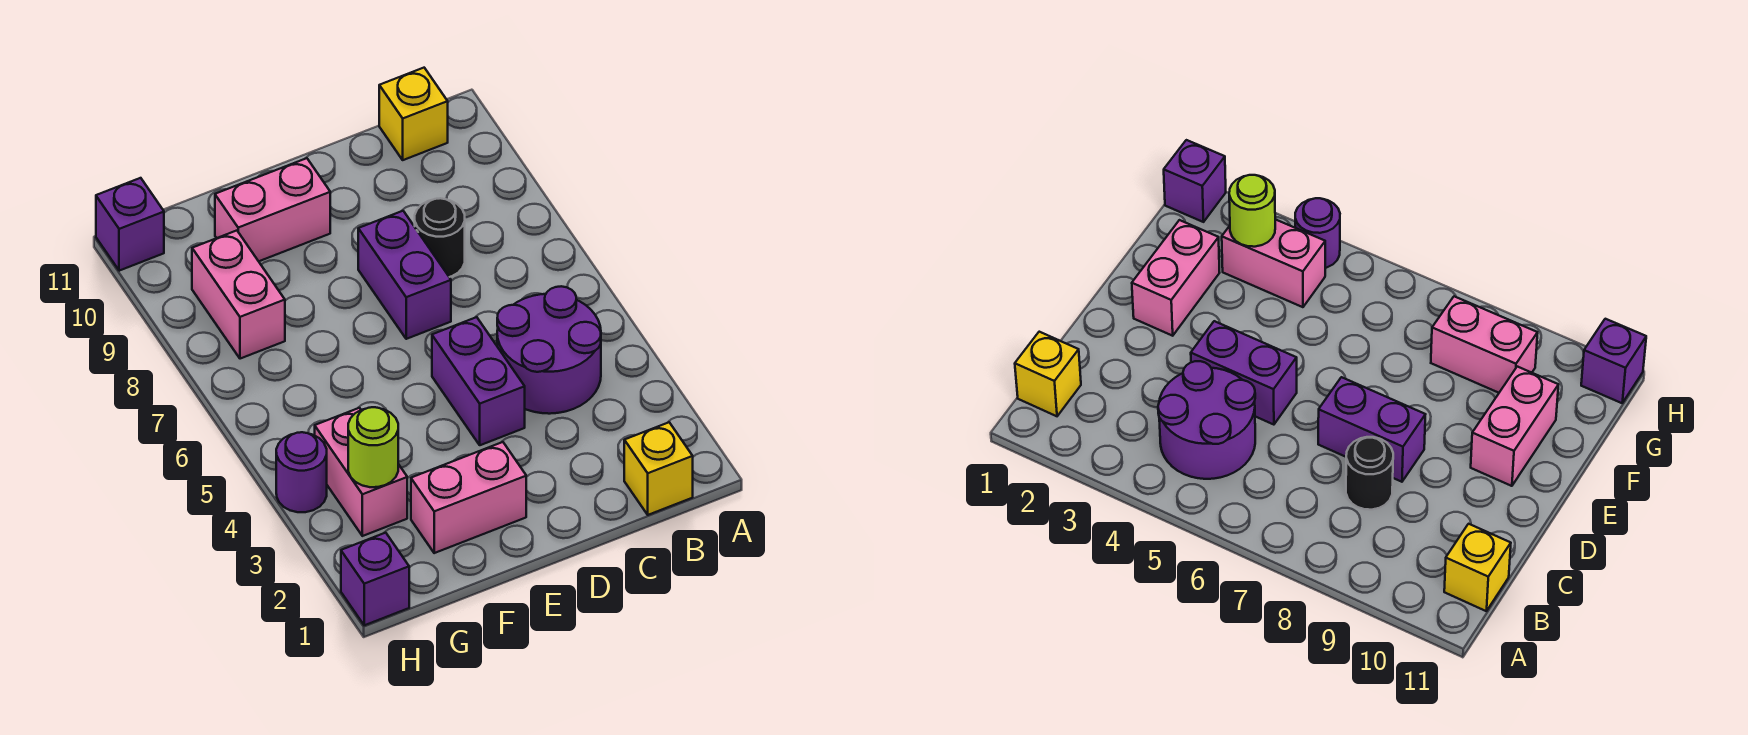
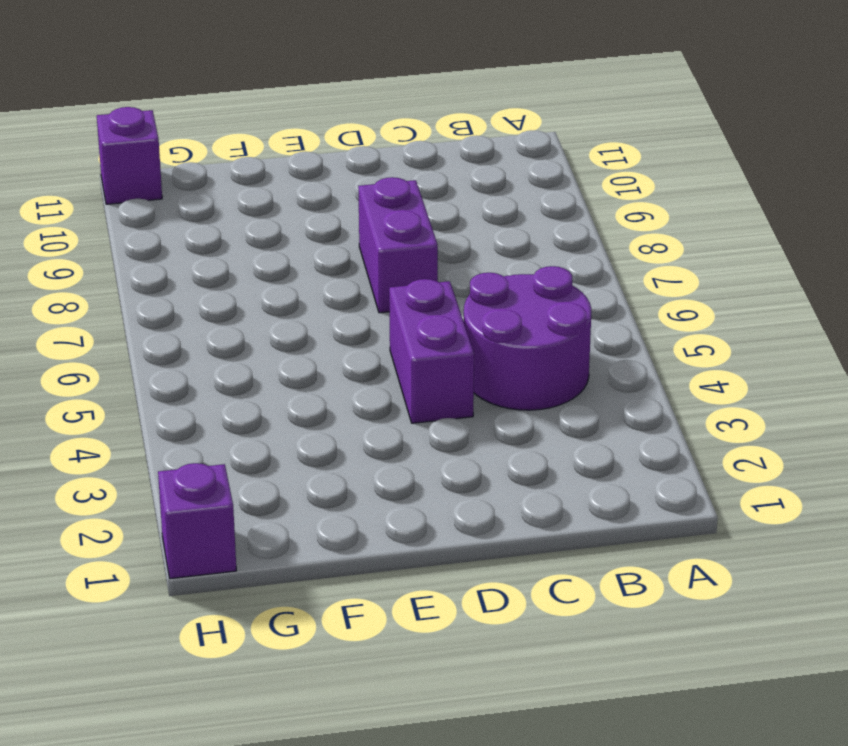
none -> yellow brick B1 level 1
none -> yellow brick B11 level 1
none -> black round brick C8 level 1

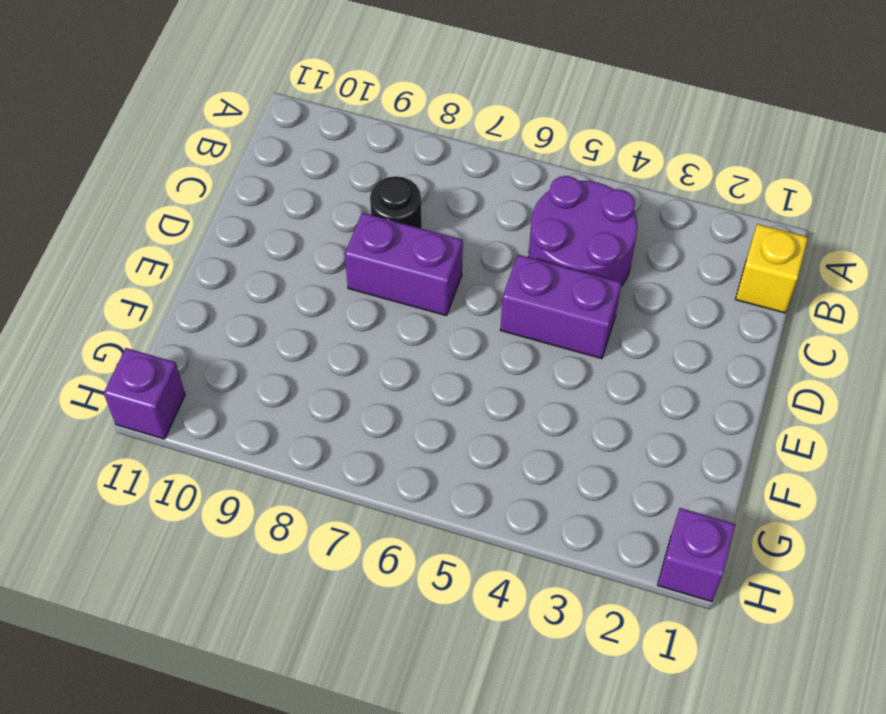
none -> yellow brick B11 level 1
none -> pink brick E2:F2 level 1
none -> pink brick E10:F10 level 1

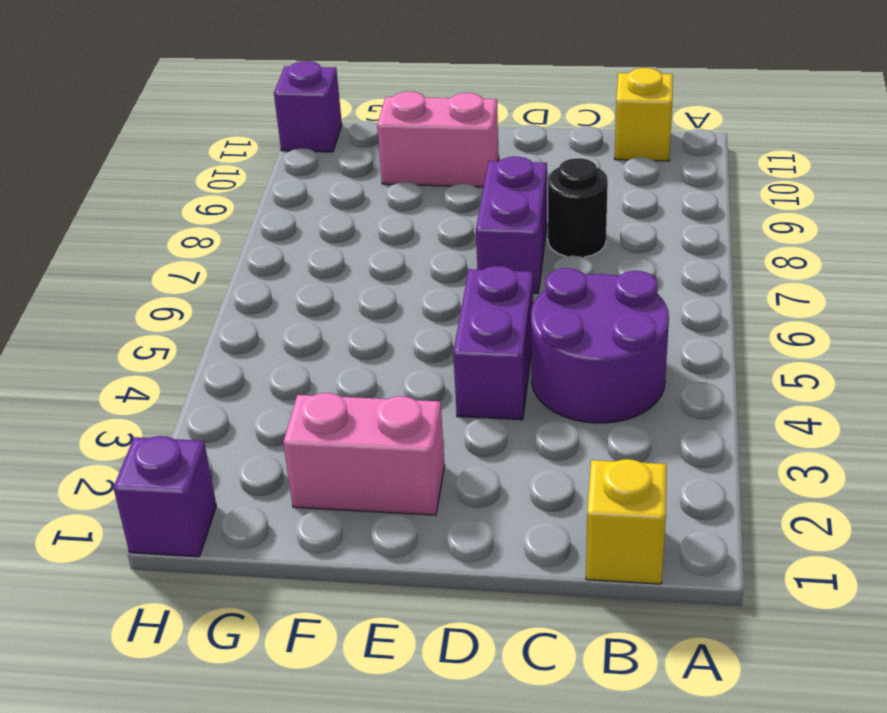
none -> pink brick G3:G4 level 1
none -> pink brick G8:G9 level 1
none -> purple round brick H4 level 1

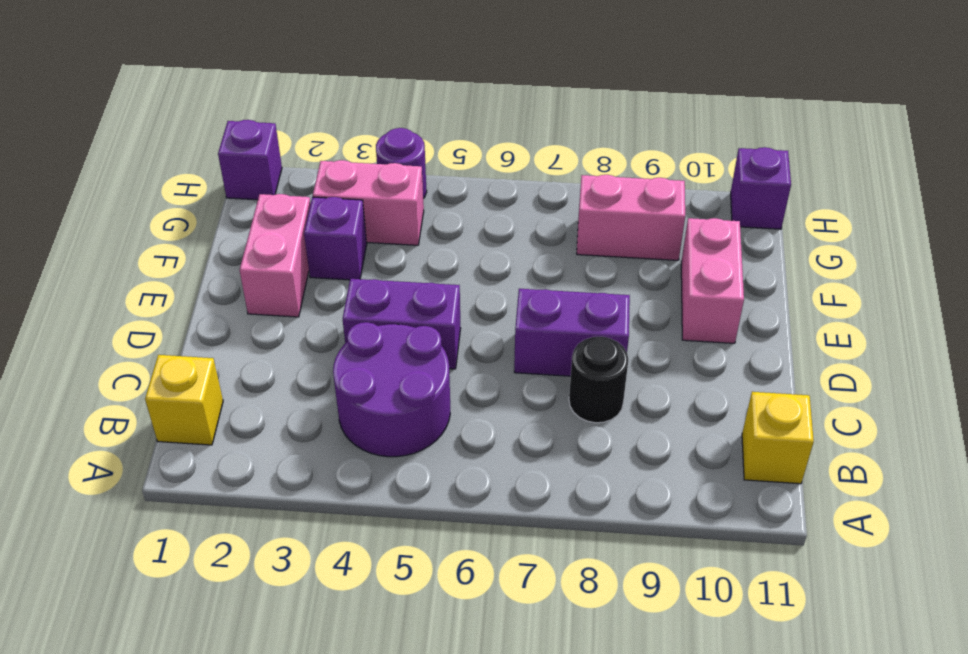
purple brick F3 level 1 -> none
none -> lime round brick G3 level 2

